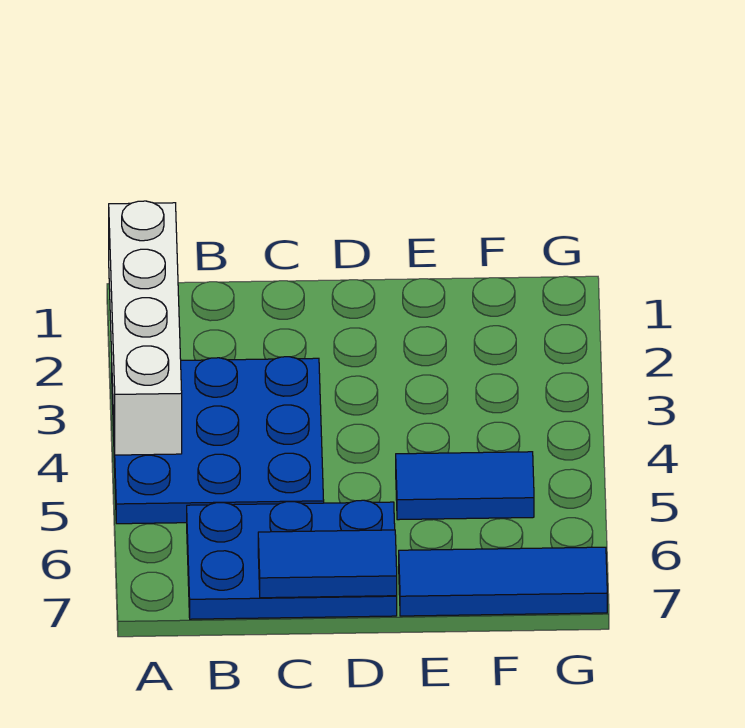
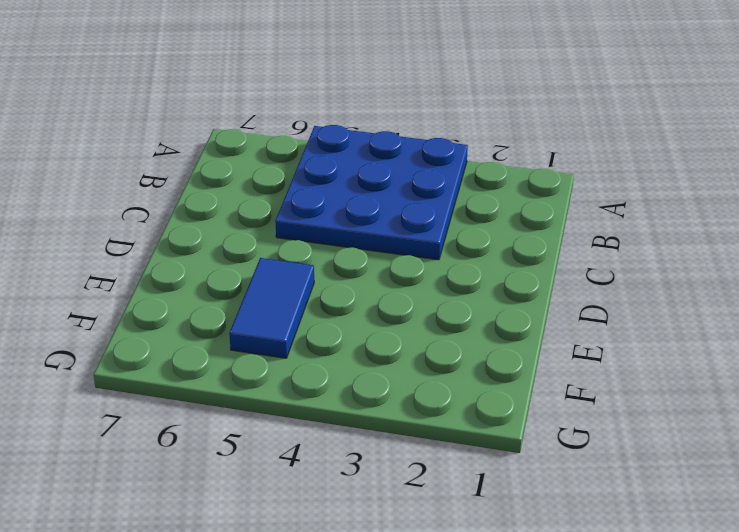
none -> blue plate B6:D7 level 1
none -> blue tile E7:G7 level 1

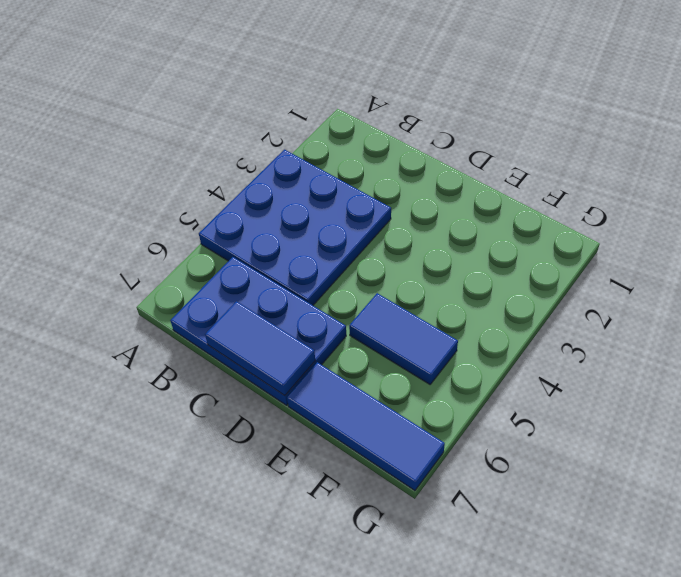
none -> white brick A1:A4 level 2

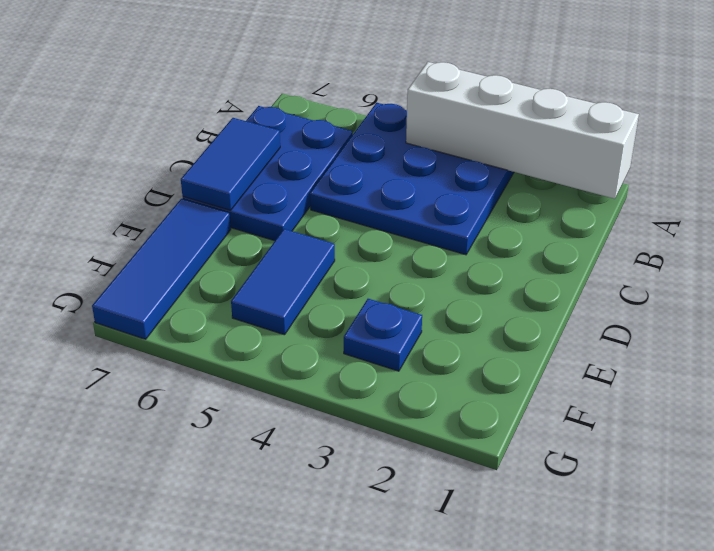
blue plate F3 level 1 -> none

